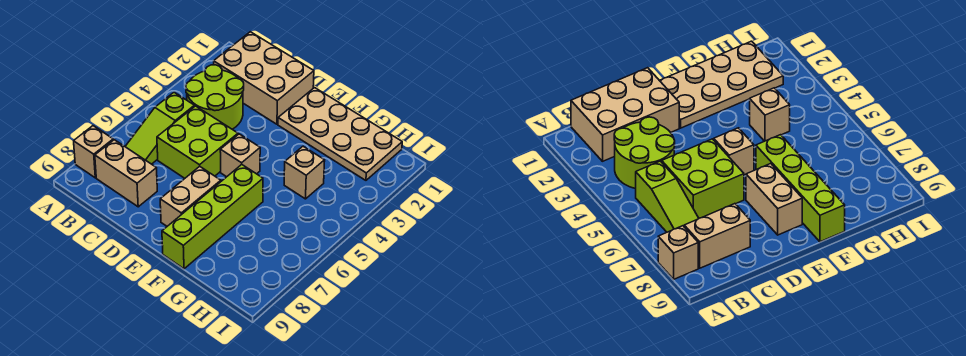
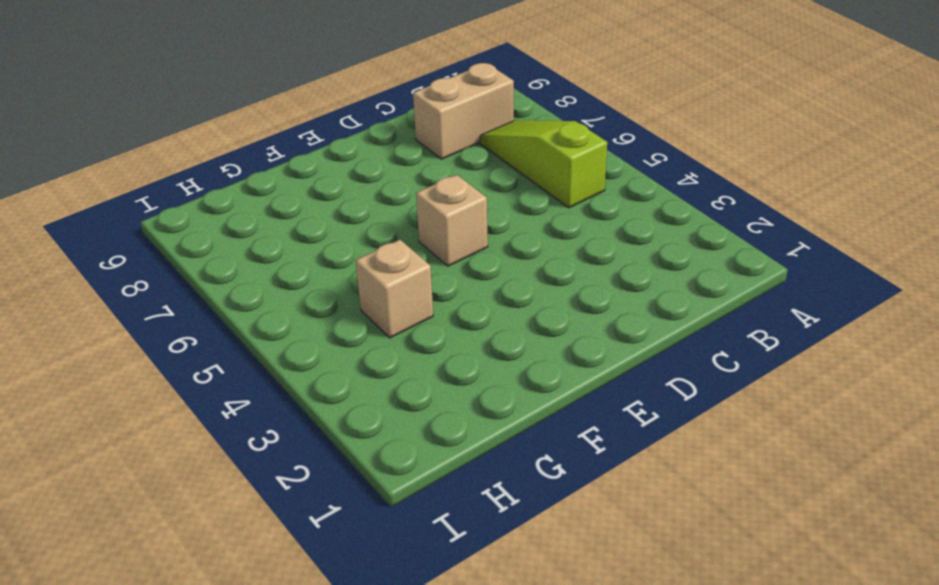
none -> tan brick A8 level 1
none -> tan brick B1:D2 level 1

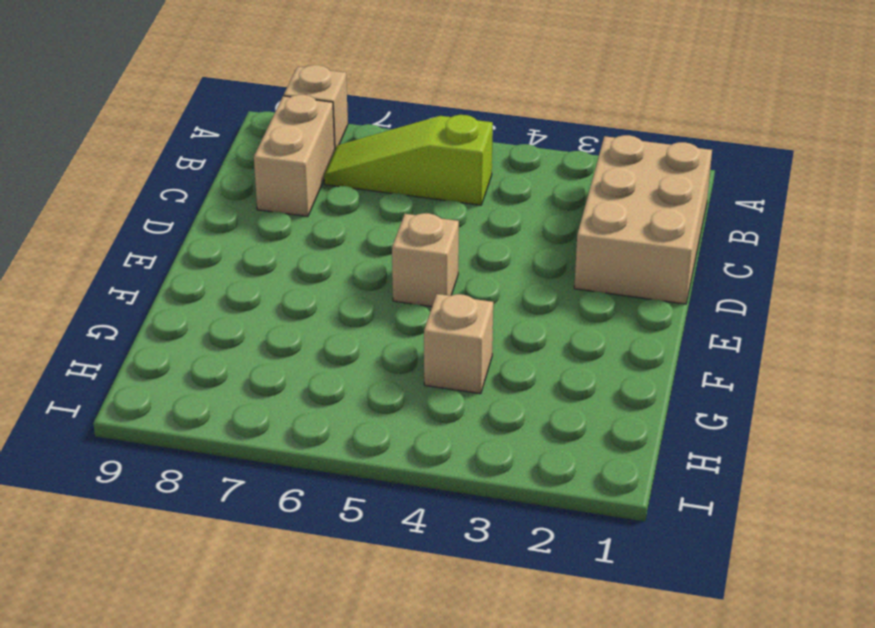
none -> lime round brick B3:C4 level 1
none -> lime brick C5:D6 level 1

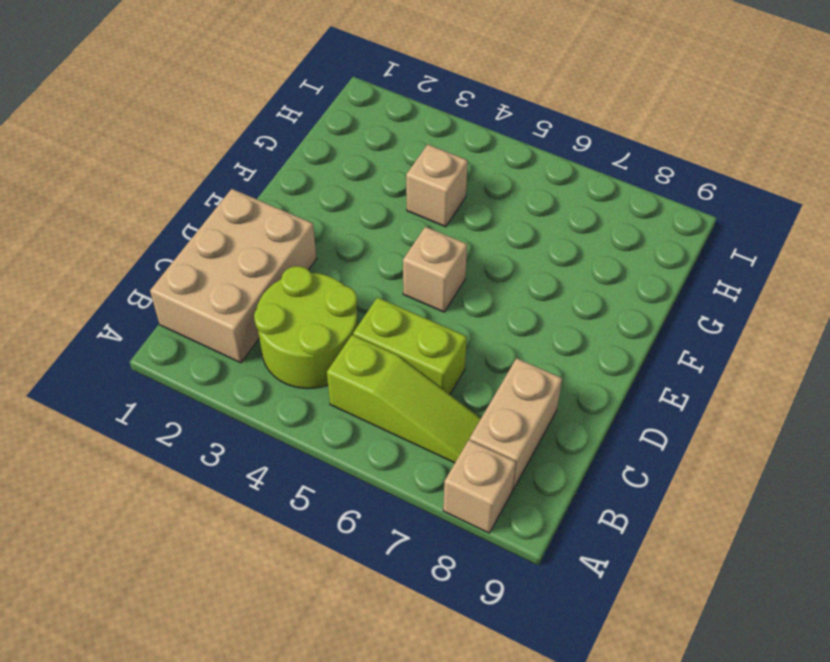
lime brick C5:C6 level 1 -> lime brick C5:D6 level 1
none -> tan plate E1:H2 level 1
none -> tan brick E7:E8 level 1

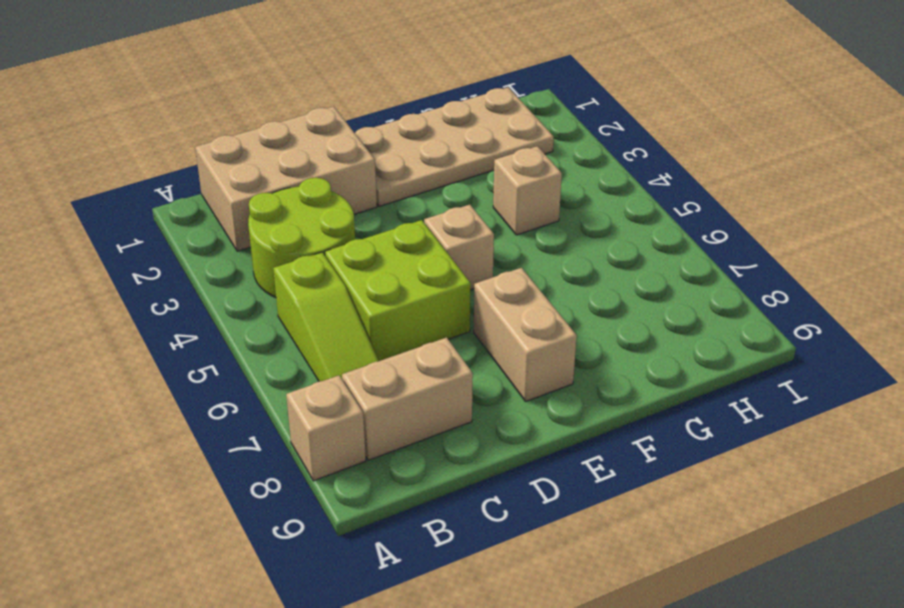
none -> lime brick F6:F9 level 1

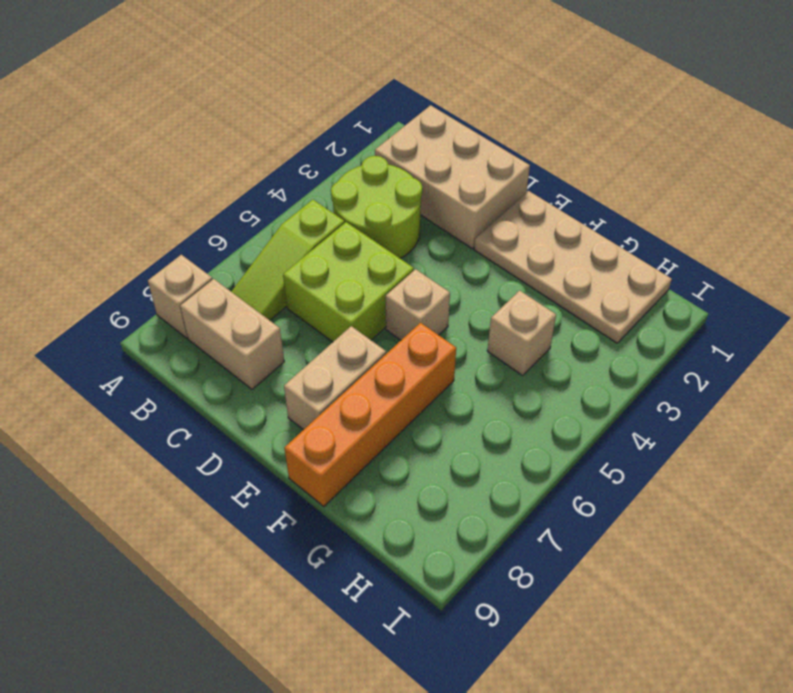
orange brick F6:F9 level 1 -> lime brick F6:F9 level 1

